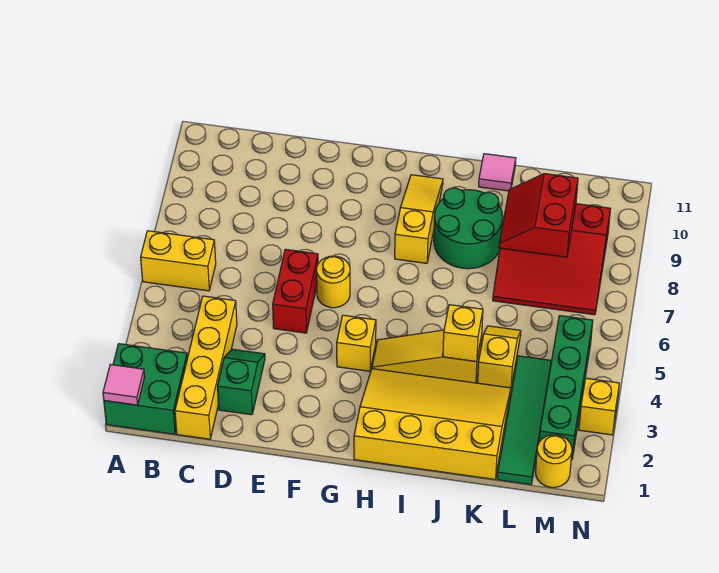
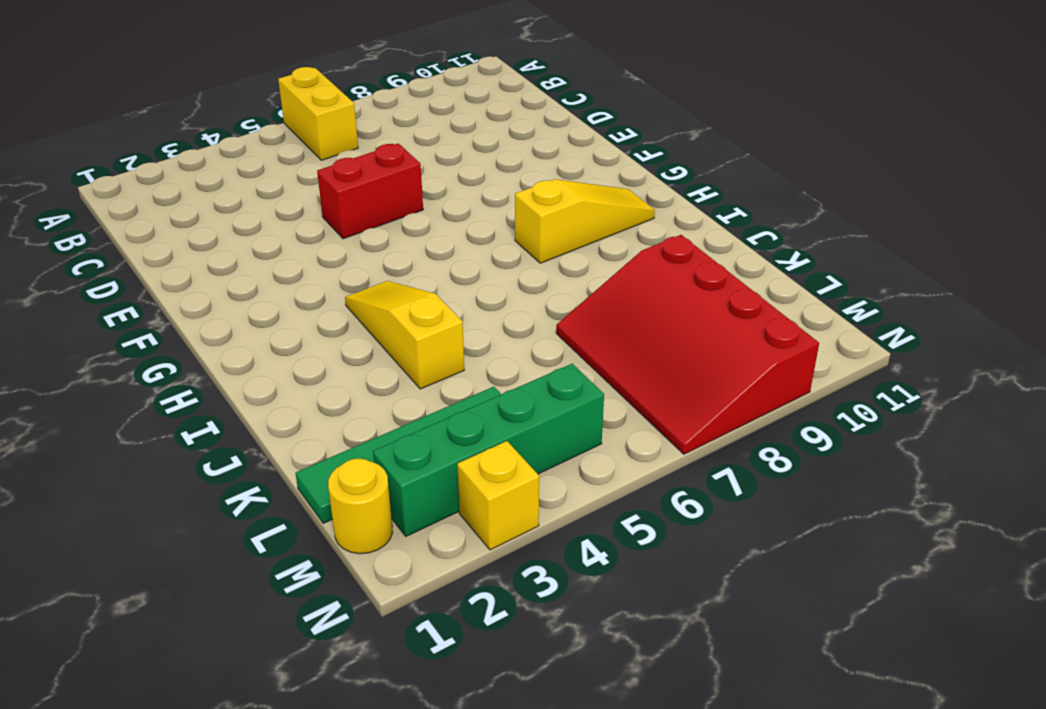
red slope K7:N9 level 1 top 9 -> red slope K7:M9 level 1 top 9
none -> green brick A1:B2 level 1
none -> yellow brick C1:C4 level 1
none -> green slope D2:D3 level 1 top 2

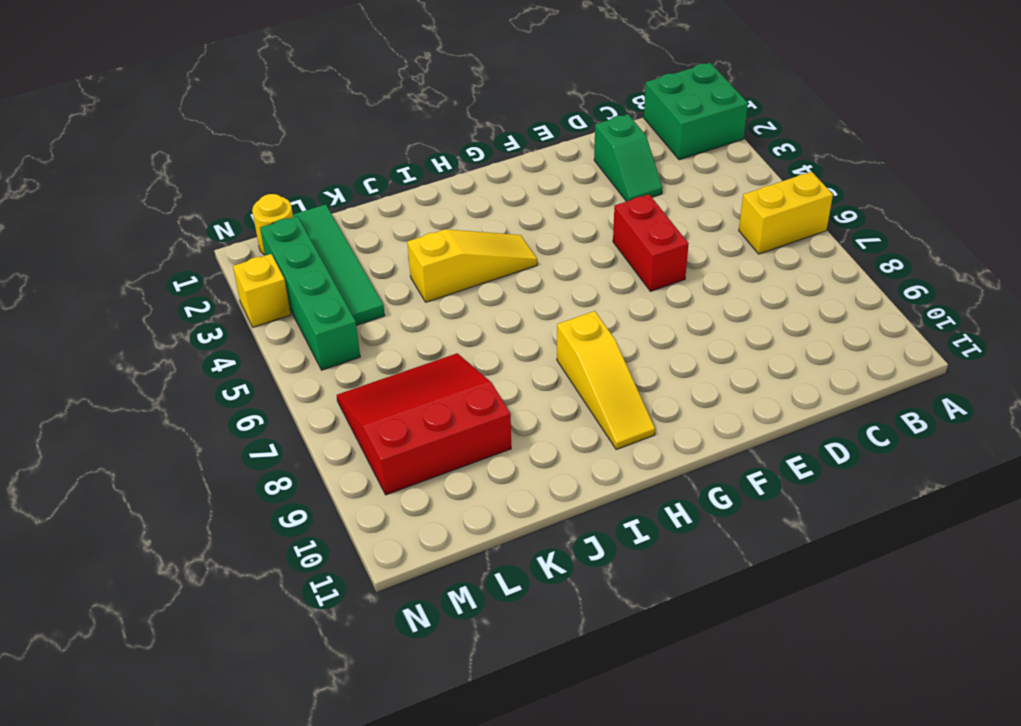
none -> yellow brick C1:C4 level 1
none -> yellow round brick F6 level 1
none -> yellow brick G4 level 1

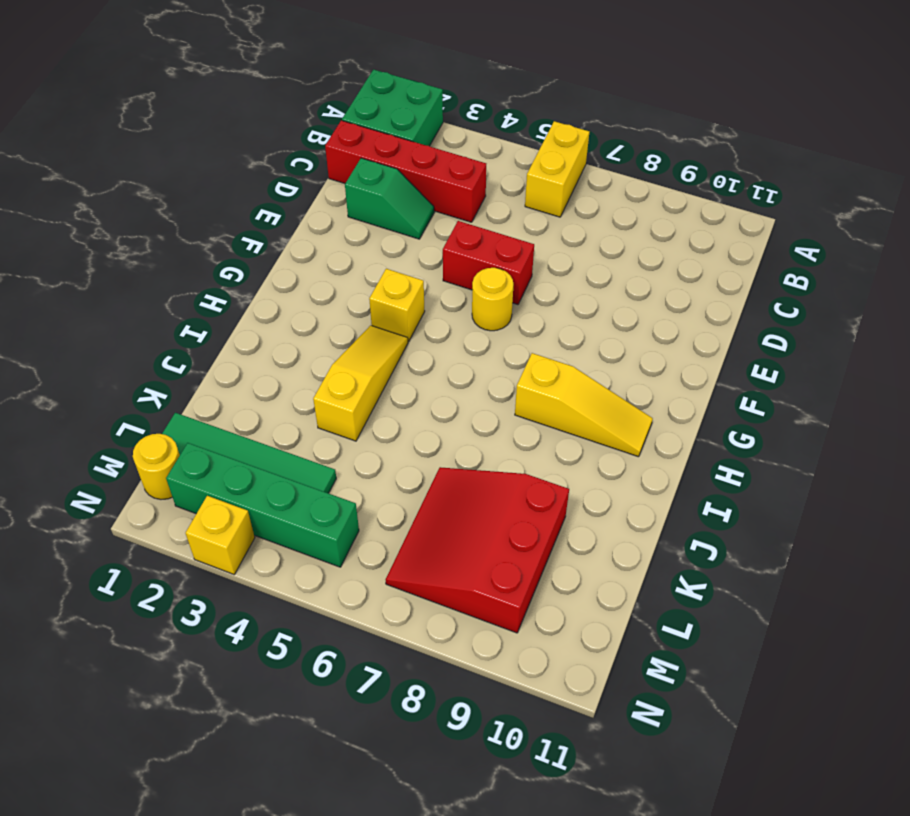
red brick C1:C4 level 1 -> yellow brick C1:C4 level 1
none -> yellow slope H1:K3 level 1 top 1
none -> green round brick I8:J9 level 1
none -> pink tile J11 level 1

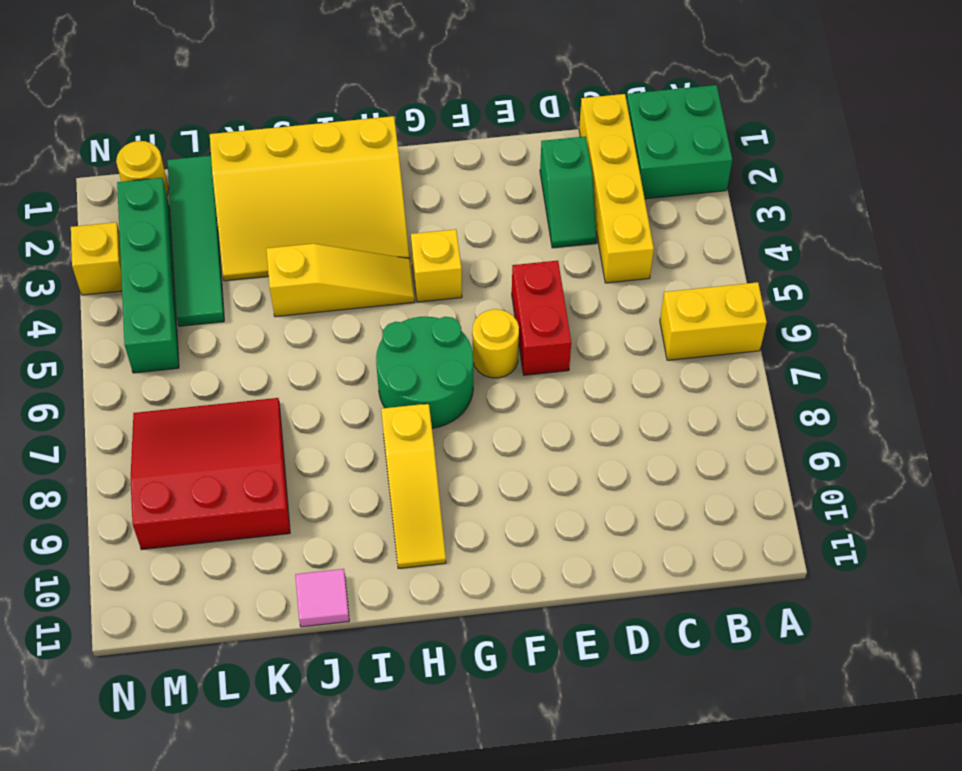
green round brick G6:H7 level 1 -> green round brick I8:J9 level 1
none -> yellow slope K4:K5 level 1 top 4
none -> pink tile A1 level 2
none -> yellow brick J4 level 2

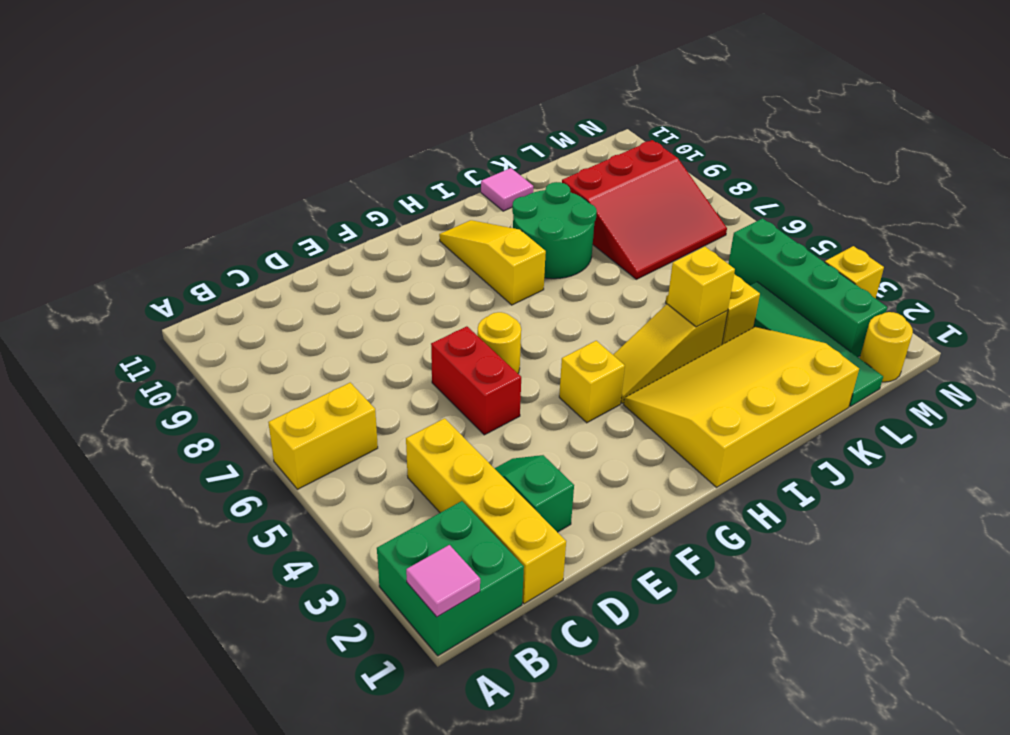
none -> red slope K8:L9 level 2 top L

